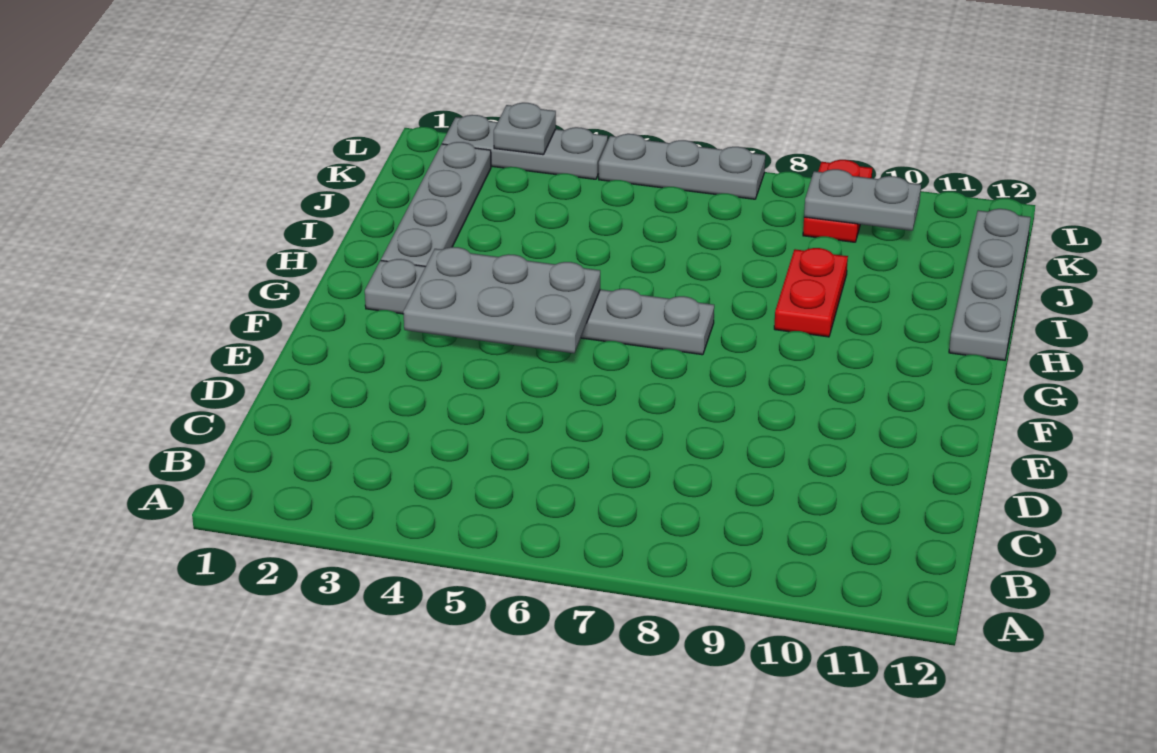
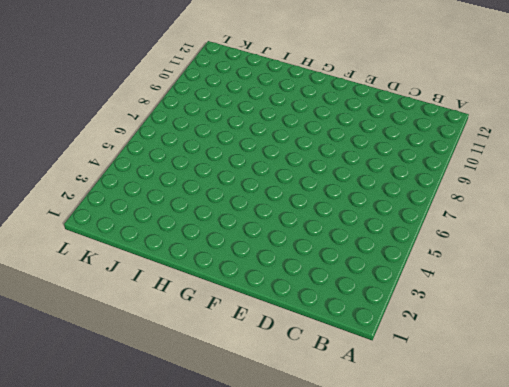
none -> grey plate G2:G7 level 1
none -> grey plate H2:K2 level 1

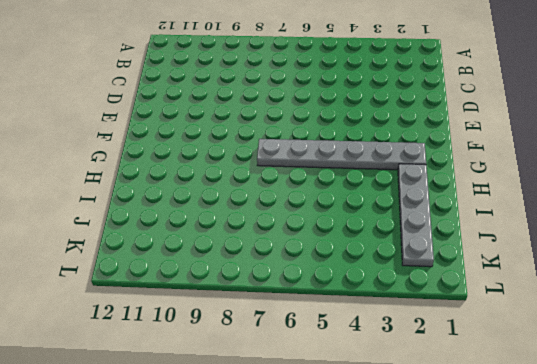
none -> red plate H9:I9 level 1
none -> grey plate H12:K12 level 1

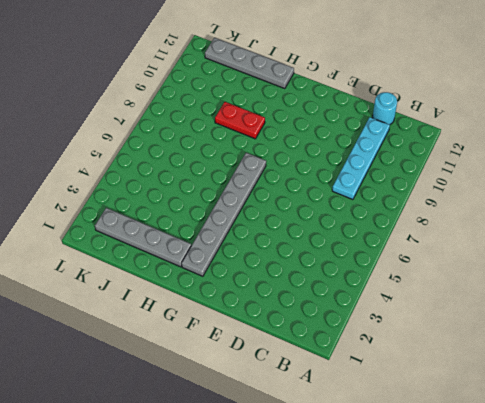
cyan plate C8:C11 level 1 -> none
cyan round brick C12 level 1 -> none
none -> red plate K9:L9 level 1
none -> grey plate L2:L4 level 1

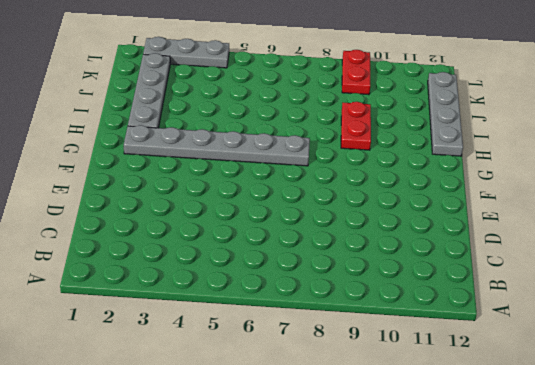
none -> grey plate L5:L7 level 1
none -> grey plate F3:G5 level 2

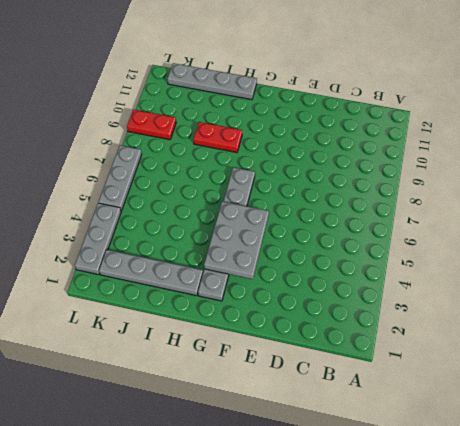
none -> grey plate K9:K10 level 2
none -> grey plate L3 level 2

